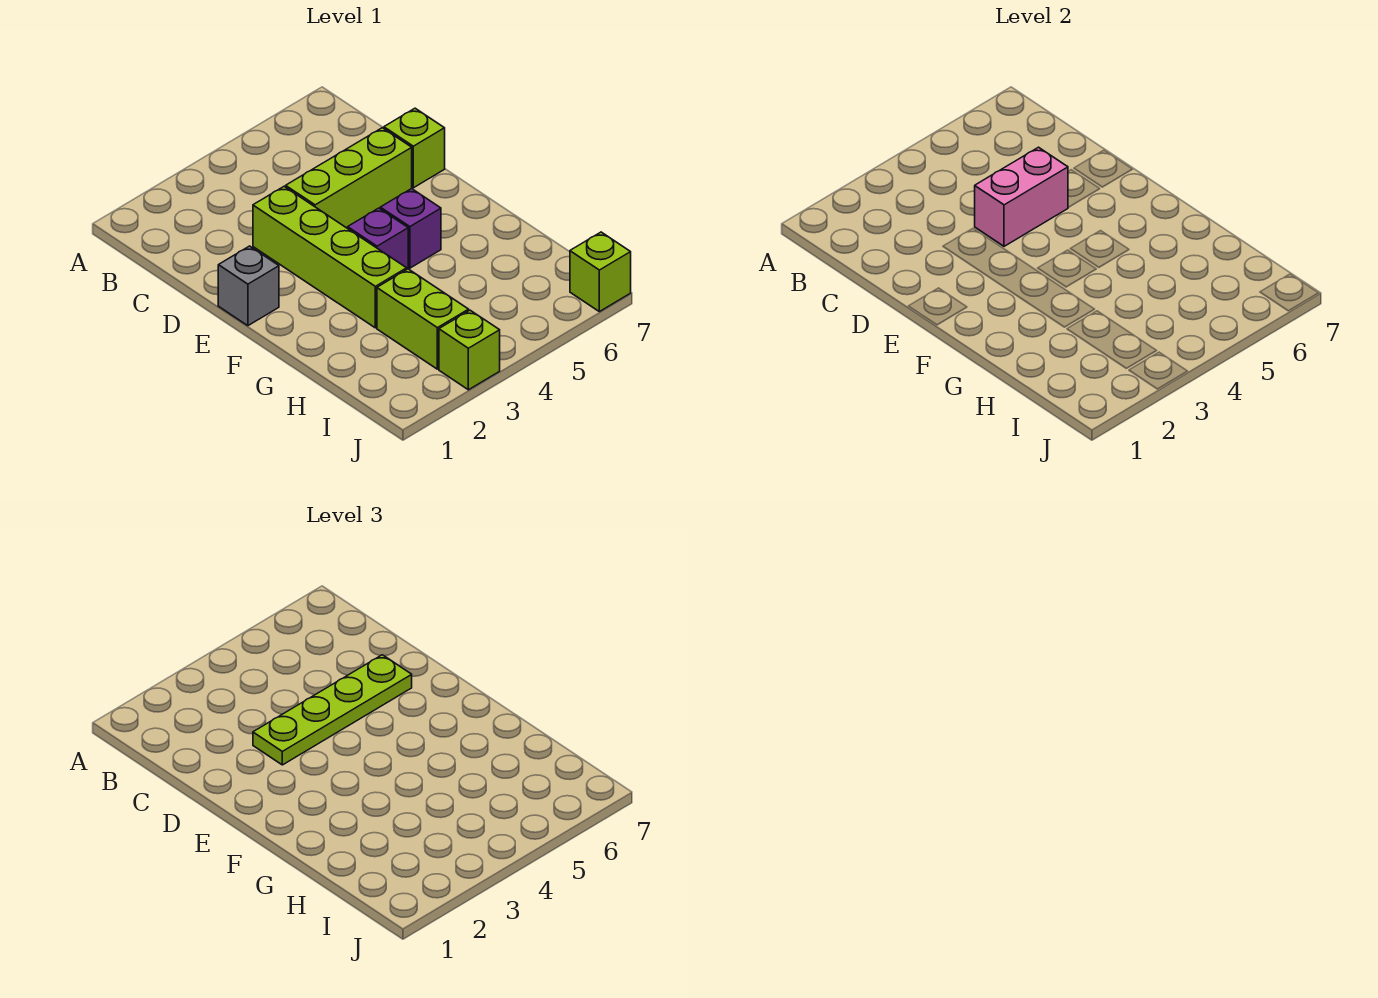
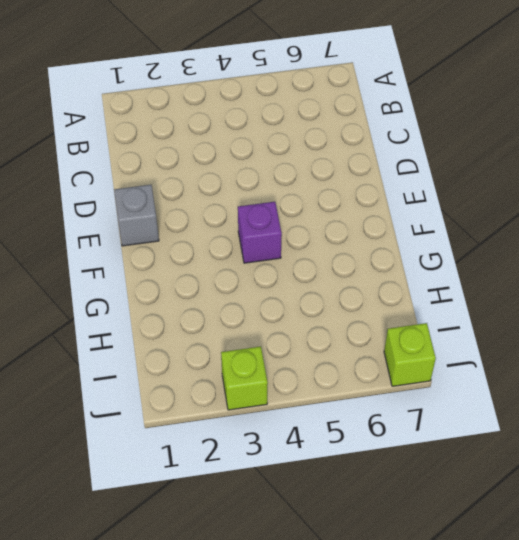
none -> lime brick D3:G3 level 1
none -> lime brick D4:D6 level 1

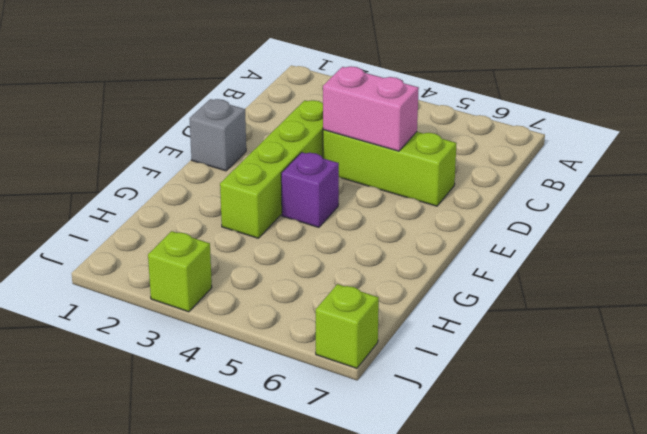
none -> lime brick D7 level 1
none -> purple brick F5 level 1

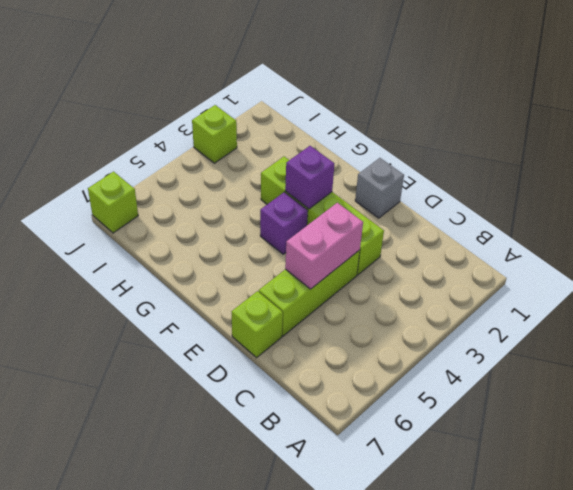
purple brick F3 level 2 -> purple brick F5 level 1
none -> lime brick H3:I3 level 1
none -> lime plate D3:D6 level 3

